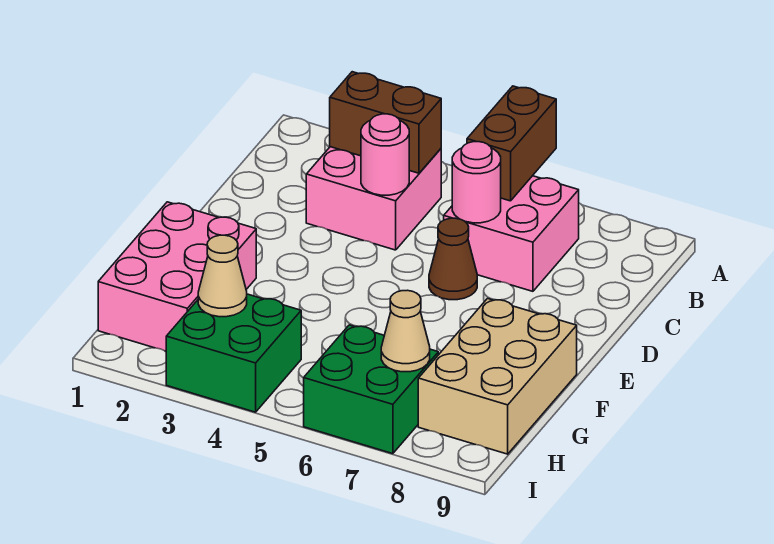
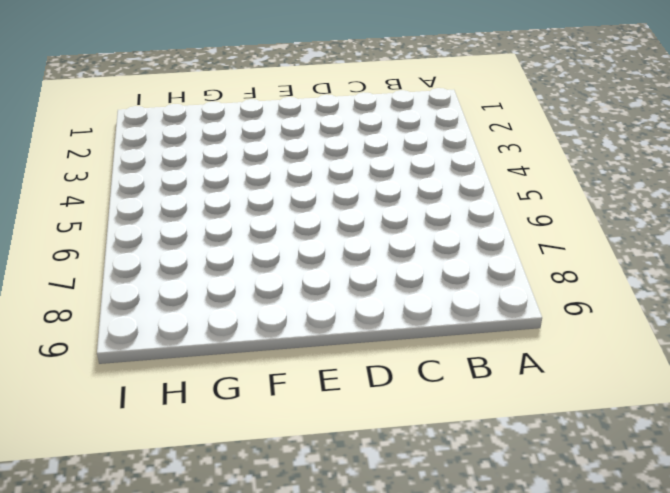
none -> pink brick B3:C4 level 1
none -> pink brick B6:C7 level 1
none -> brown cone D6 level 1

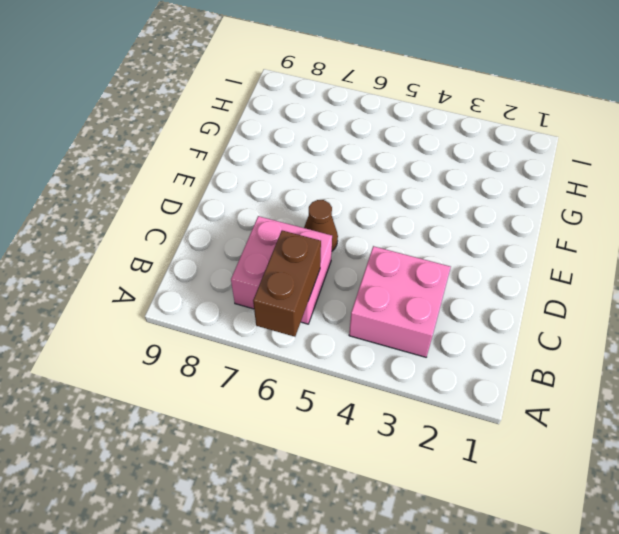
none -> pink brick F1:H2 level 1
none -> tan brick F8:H9 level 1
none -> green brick H3:I4 level 1

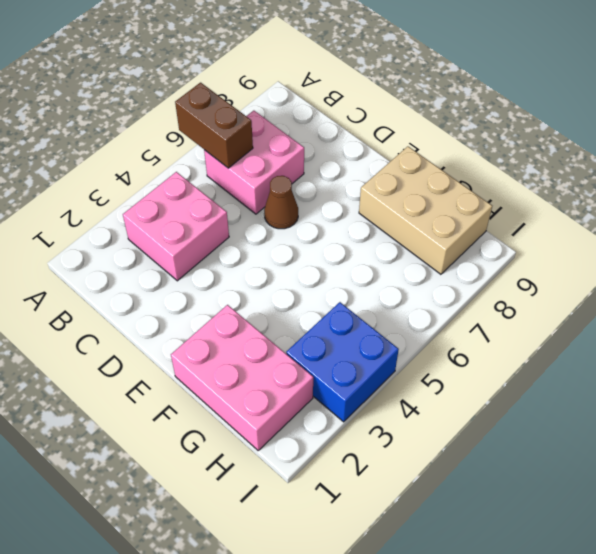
blue brick H3:I4 level 1 -> green brick H3:I4 level 1
none -> green brick H6:I7 level 1
none -> brown brick B3:B4 level 2
none -> pink round brick C4 level 2

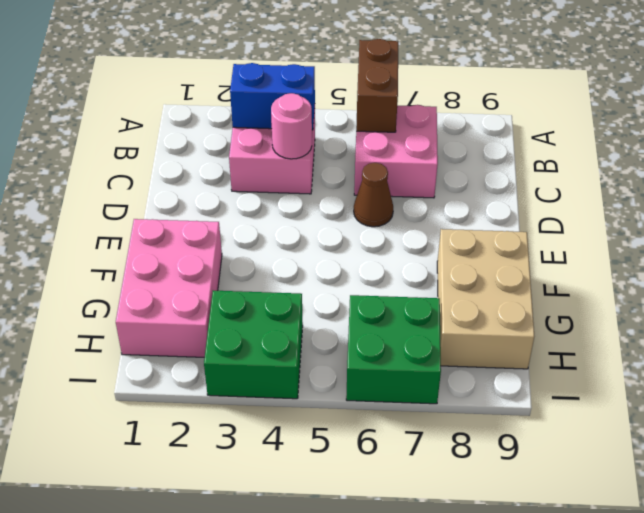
blue brick B3:B4 level 2 -> brown brick B3:B4 level 2
none -> pink round brick C6 level 2
none -> tan cone H3 level 2
none -> tan cone H7 level 2

